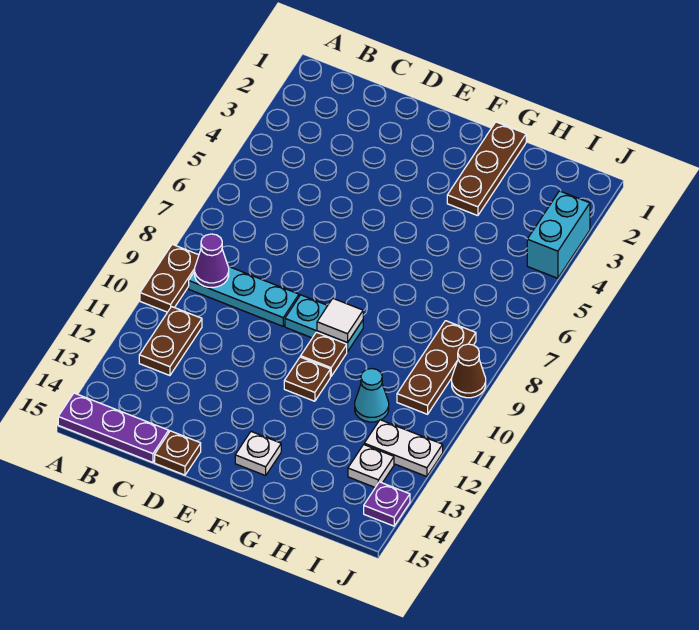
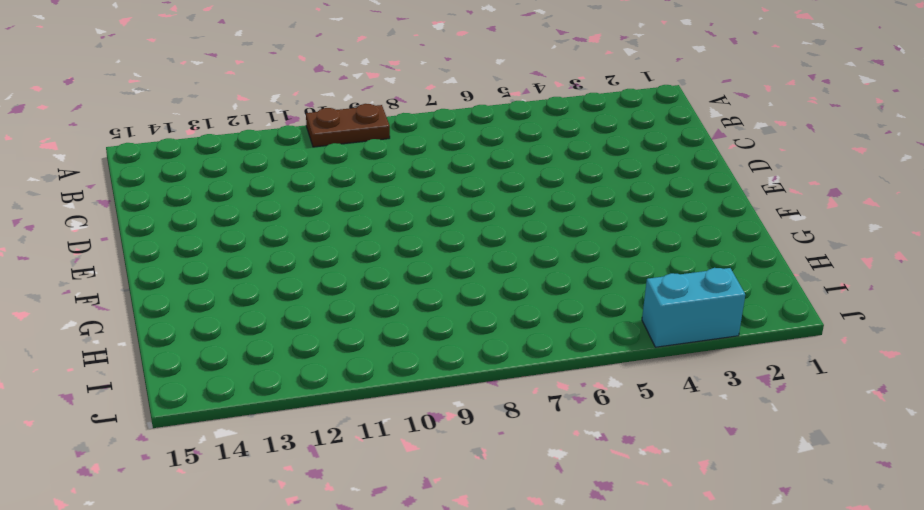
none -> purple plate A15:C15 level 1
none -> cyan plate B9:D9 level 1
none -> brown plate B11:B12 level 1

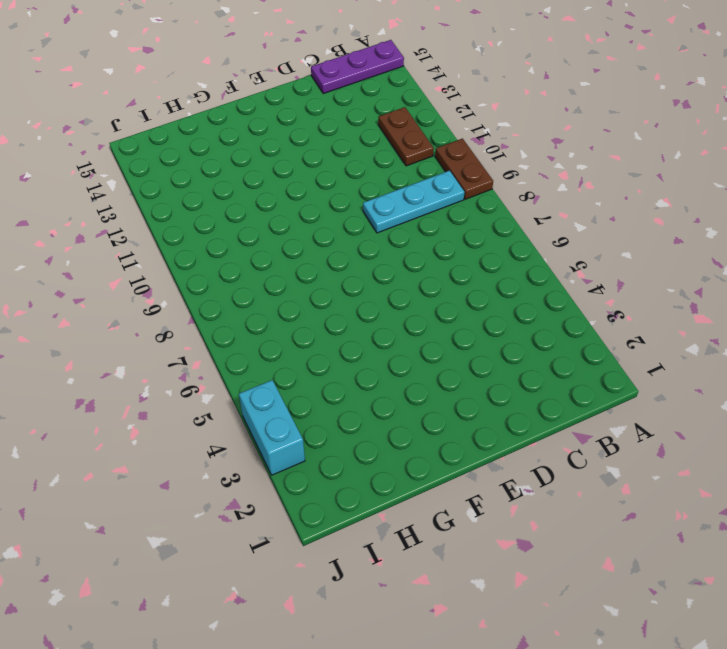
none -> brown plate D15 level 1
none -> cyan plate E9:F9 level 1
none -> brown plate F10 level 1

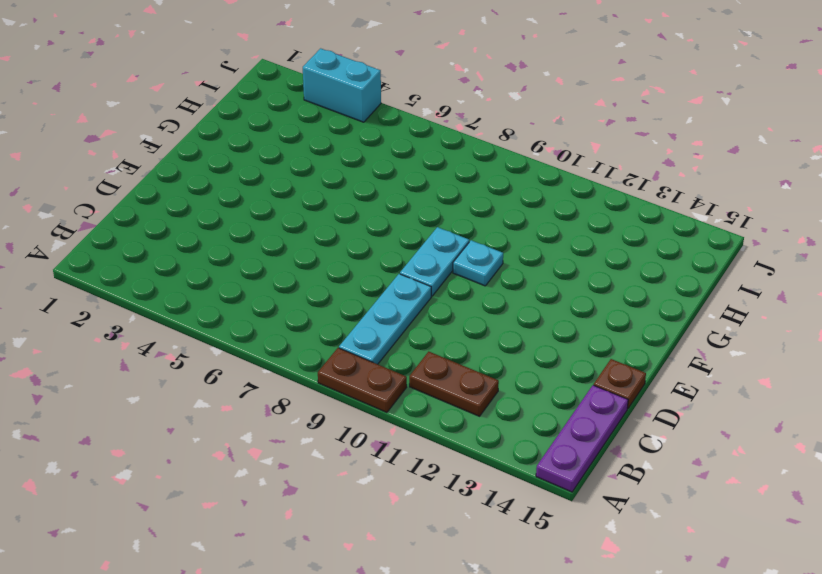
cyan plate F10 level 1 -> brown plate F10 level 1
none -> brown plate F11 level 1
none -> white plate F14 level 1
none -> brown plate G1:G3 level 1

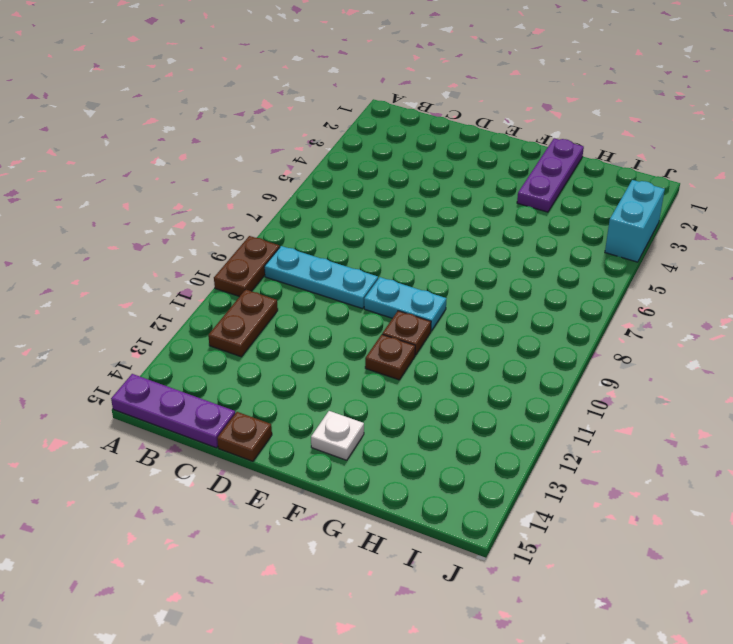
purple plate G1:G3 level 1 -> brown plate G1:G3 level 1
none -> cyan cone H11 level 1
none -> brown plate I8:I10 level 1
none -> white plate I12:J12 level 1

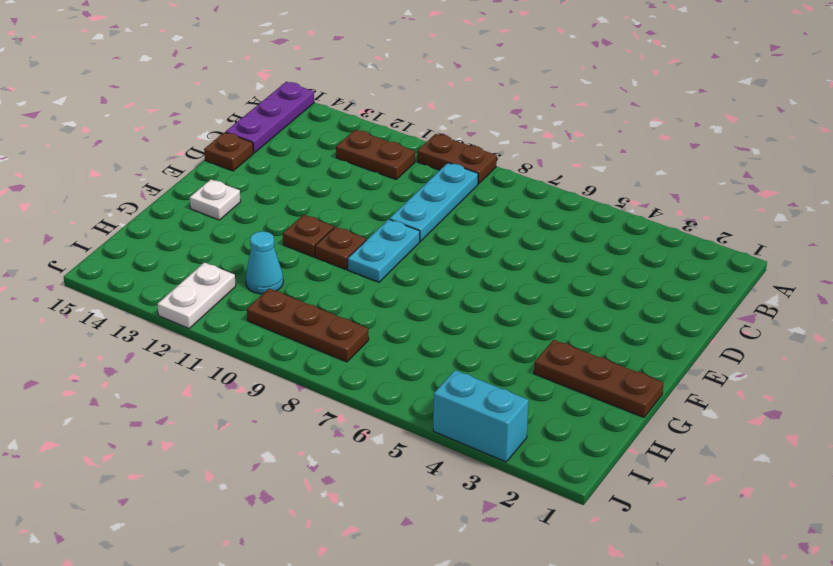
none -> white plate I13 level 1
none -> brown cone J9 level 1
none -> purple plate J14 level 1

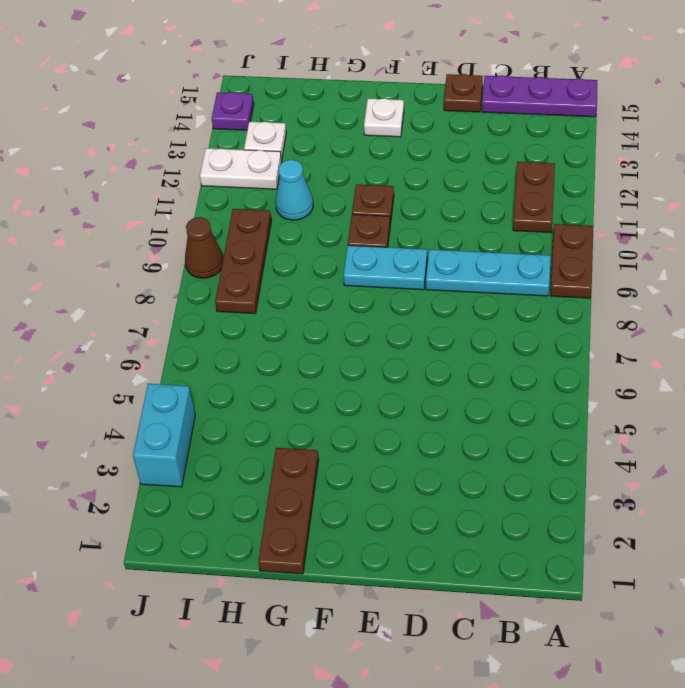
none -> purple cone B9 level 2
none -> white tile F9 level 2

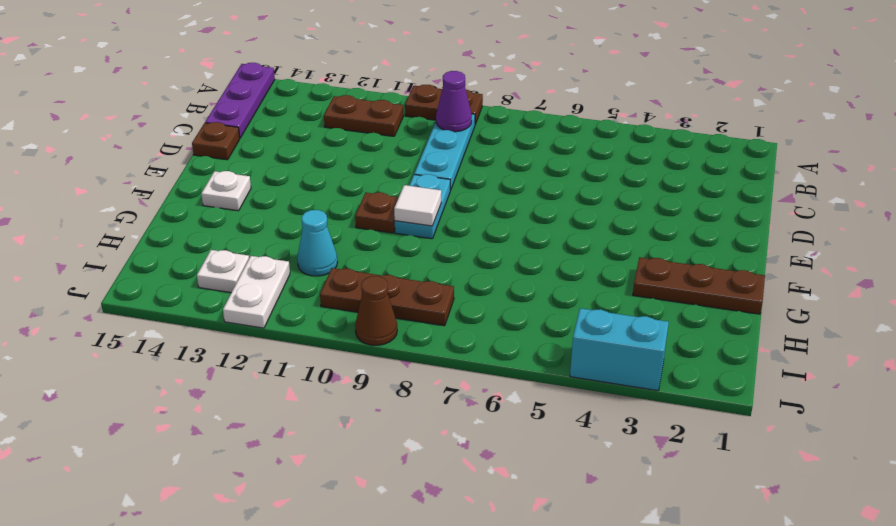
none -> brown plate F11 level 1
none -> purple plate J14 level 1

